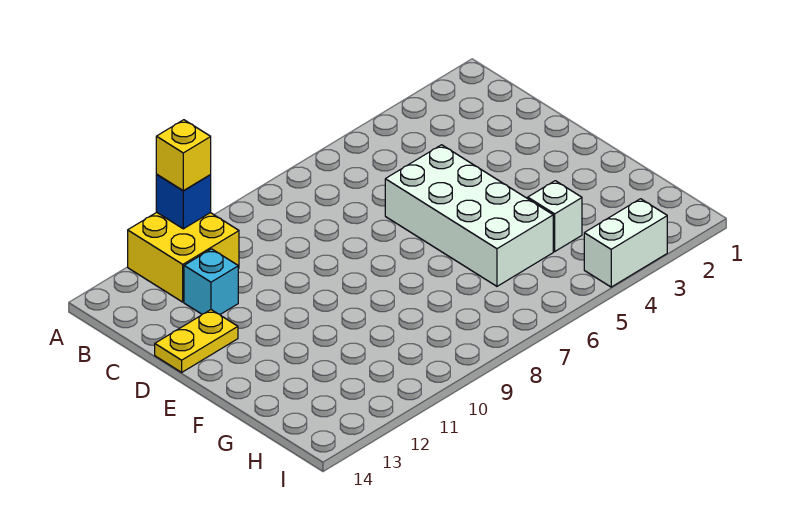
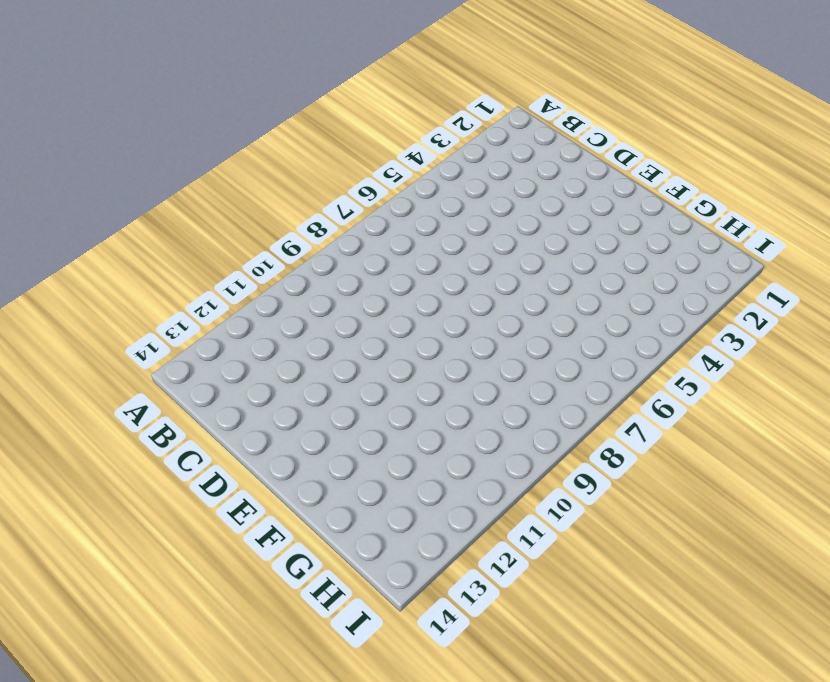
none -> yellow brick A11:B12 level 1
none -> cyan brick C12 level 1

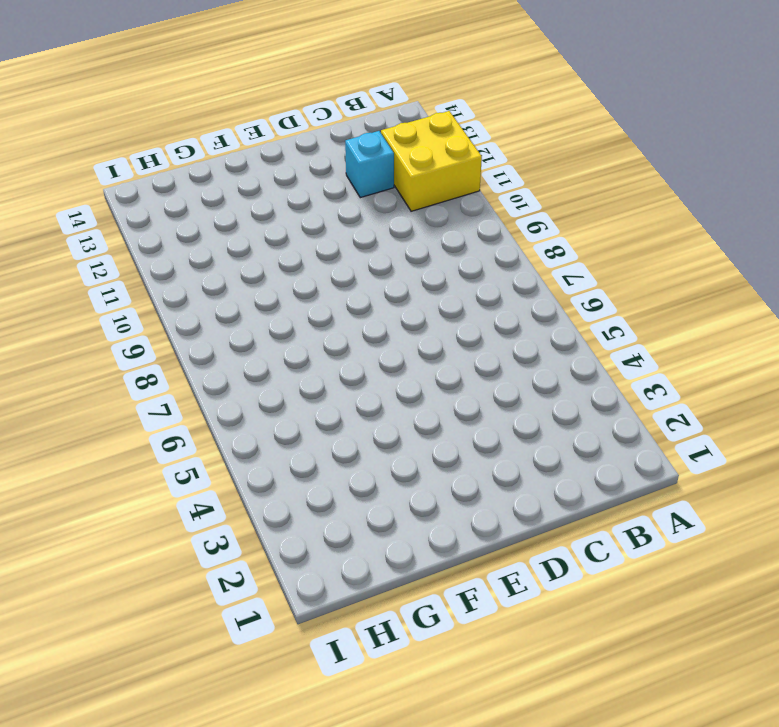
none -> white brick D5:G6 level 1
none -> yellow plate D13:D14 level 1

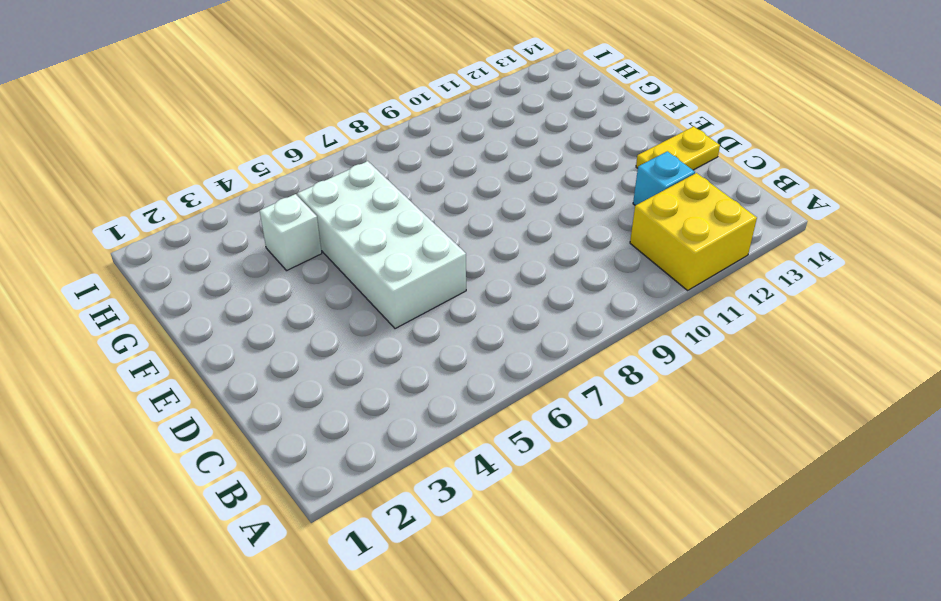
none -> white brick I3:I4 level 1
none -> blue brick A11 level 2

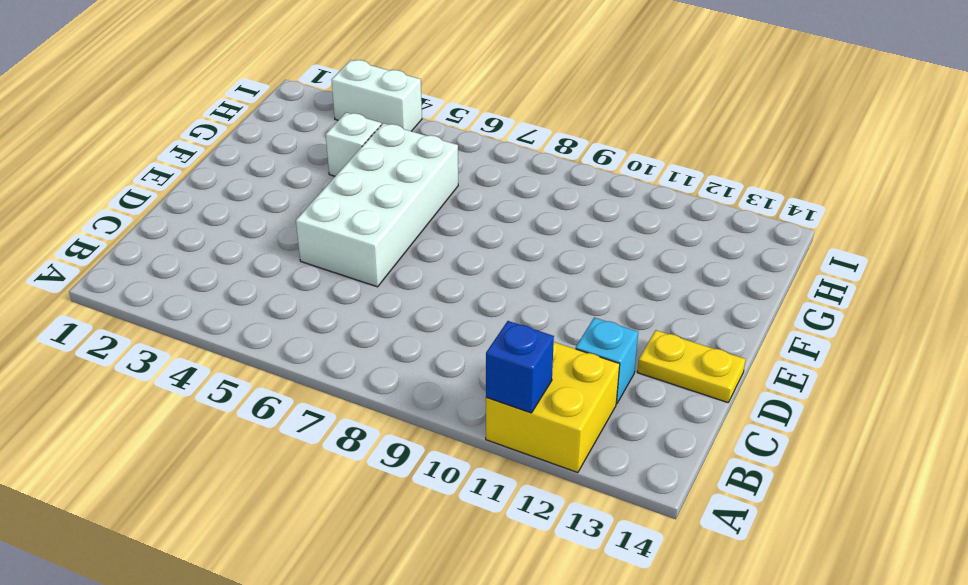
none -> yellow brick A11 level 3

